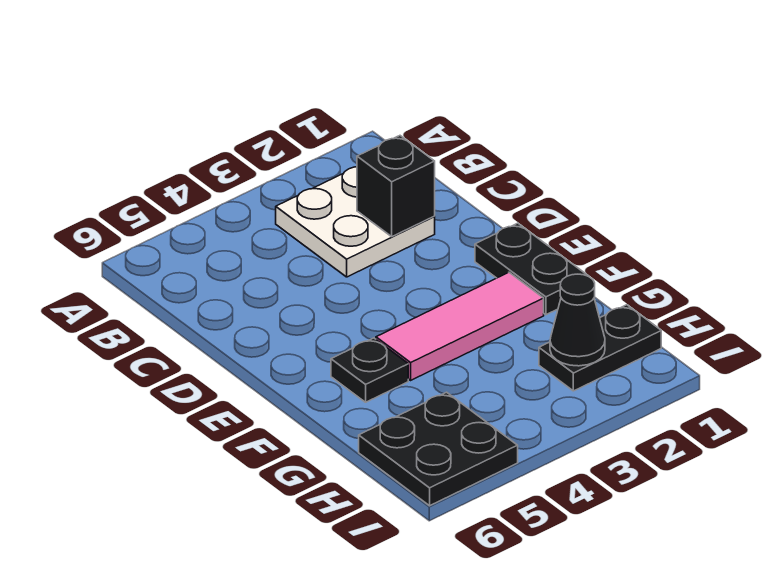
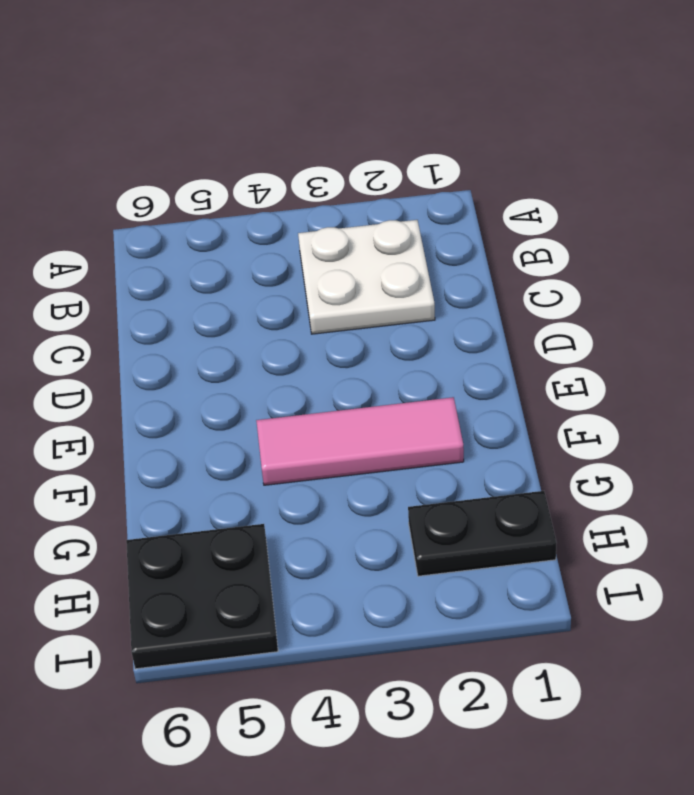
none -> black plate E1:F1 level 1
none -> black plate F5 level 1

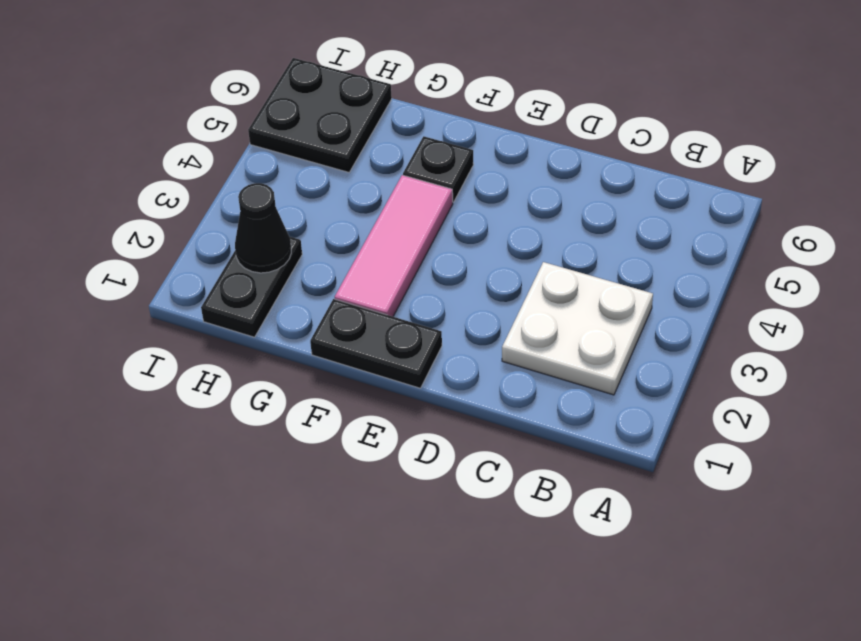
none -> black brick C2 level 2

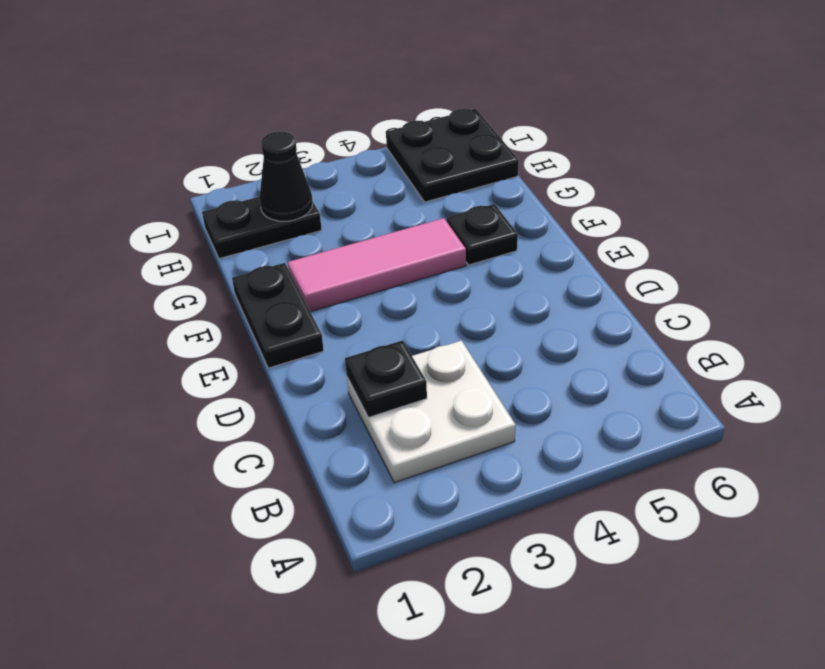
black plate C2 level 2 -> black brick C2 level 2

